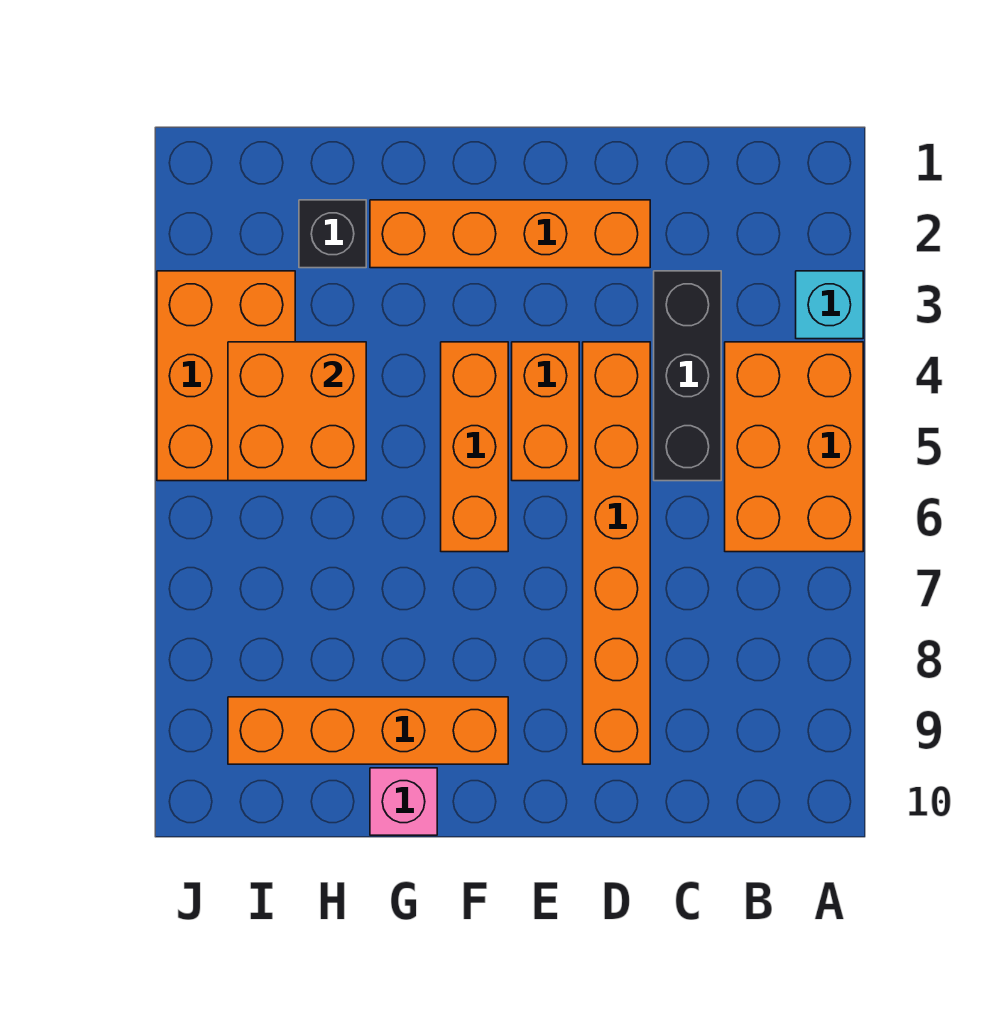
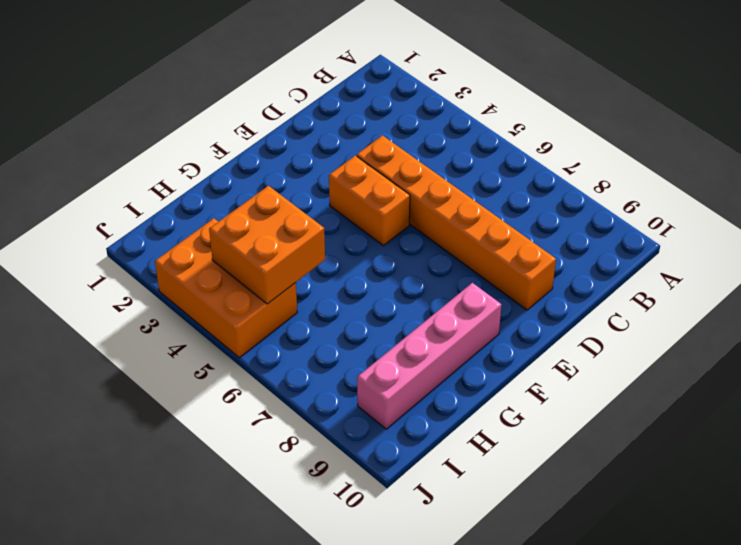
pink brick F9:I9 level 1 -> orange brick F9:I9 level 1
none -> cyan brick A3 level 1
none -> orange brick A4:B6 level 1
none -> black brick C3:C5 level 1

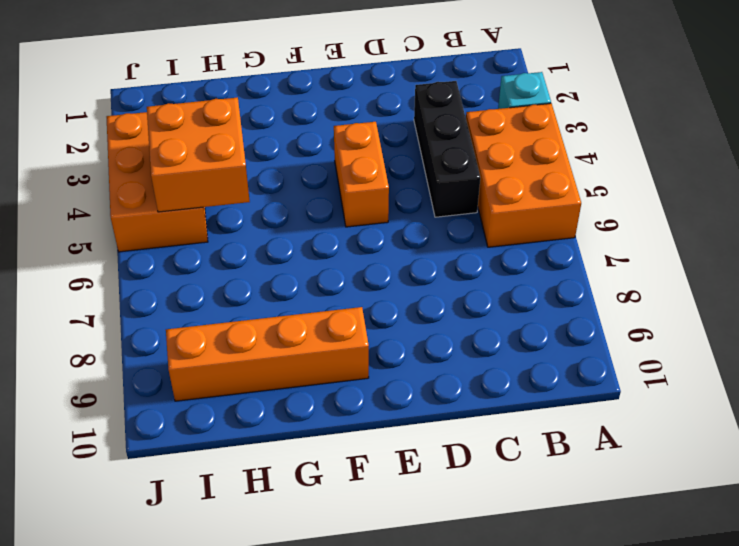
none -> orange brick D2:G2 level 1
none -> orange brick D4:D9 level 1
none -> orange brick F4:F6 level 1

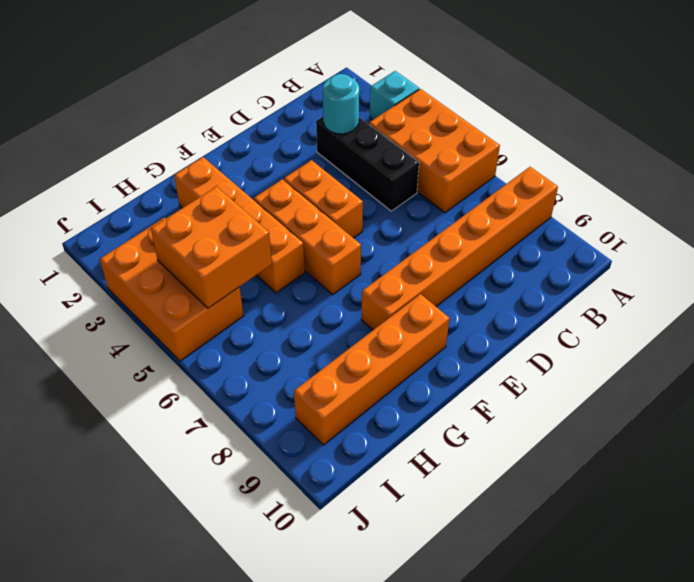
orange brick A8:F8 level 1 -> orange brick D4:D9 level 1
cyan round brick C3 level 2 -> none
orange brick G2:G5 level 1 -> orange brick D2:G2 level 1
none -> pink brick G10 level 1
none -> black brick H2 level 1

